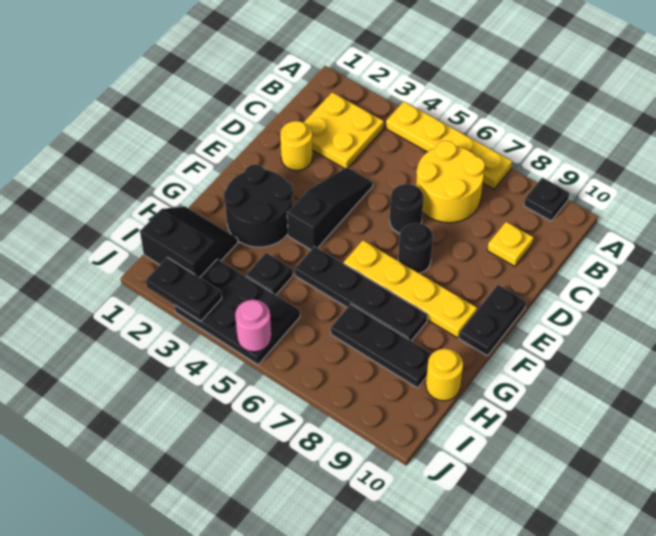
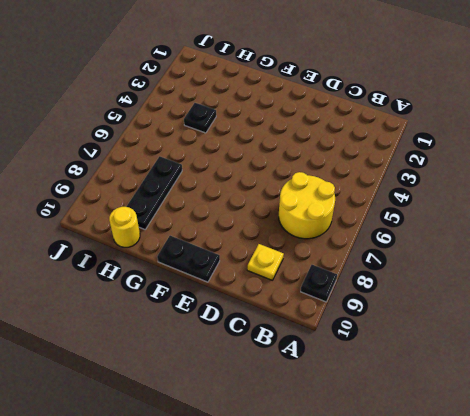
none -> yellow plate A4:A7 level 1
none -> yellow plate B2:C3 level 1
none -> yellow round brick D2 level 1

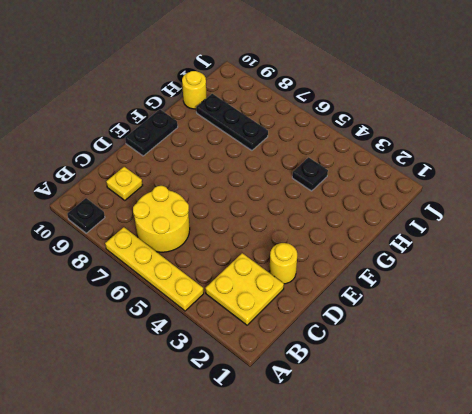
none -> black slope D4:F4 level 1 top F
none -> black round brick D6 level 1
none -> black round brick E7 level 1

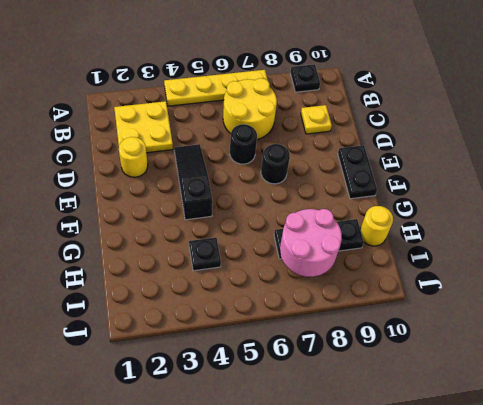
pink round brick H7:I8 level 2 -> none
none -> black round brick F2:G3 level 1
none -> yellow plate F6:F9 level 1
none -> black plate G5:G8 level 1

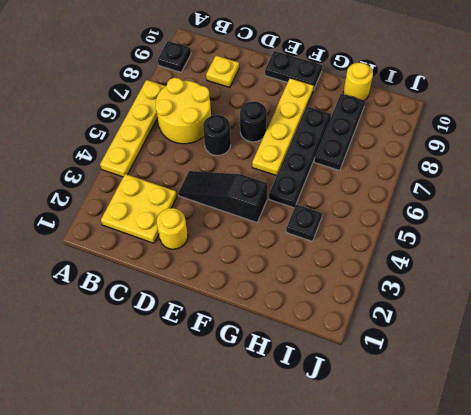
none -> black round brick F2:G3 level 1
none -> black slope H1:I2 level 1 top I
none -> black plate I3:J5 level 1

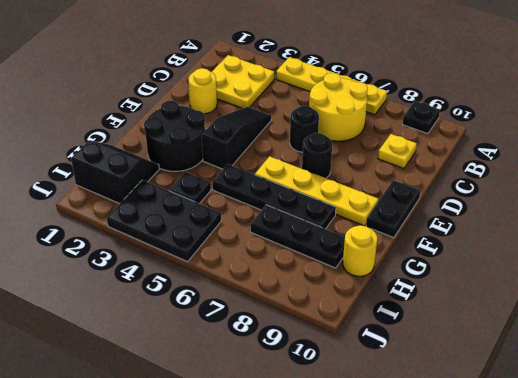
none -> black plate J2:J3 level 2
none -> pink round brick J5 level 2

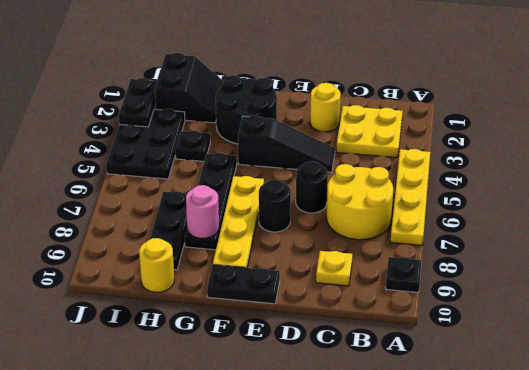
pink round brick G8 level 2 -> pink round brick J5 level 2

